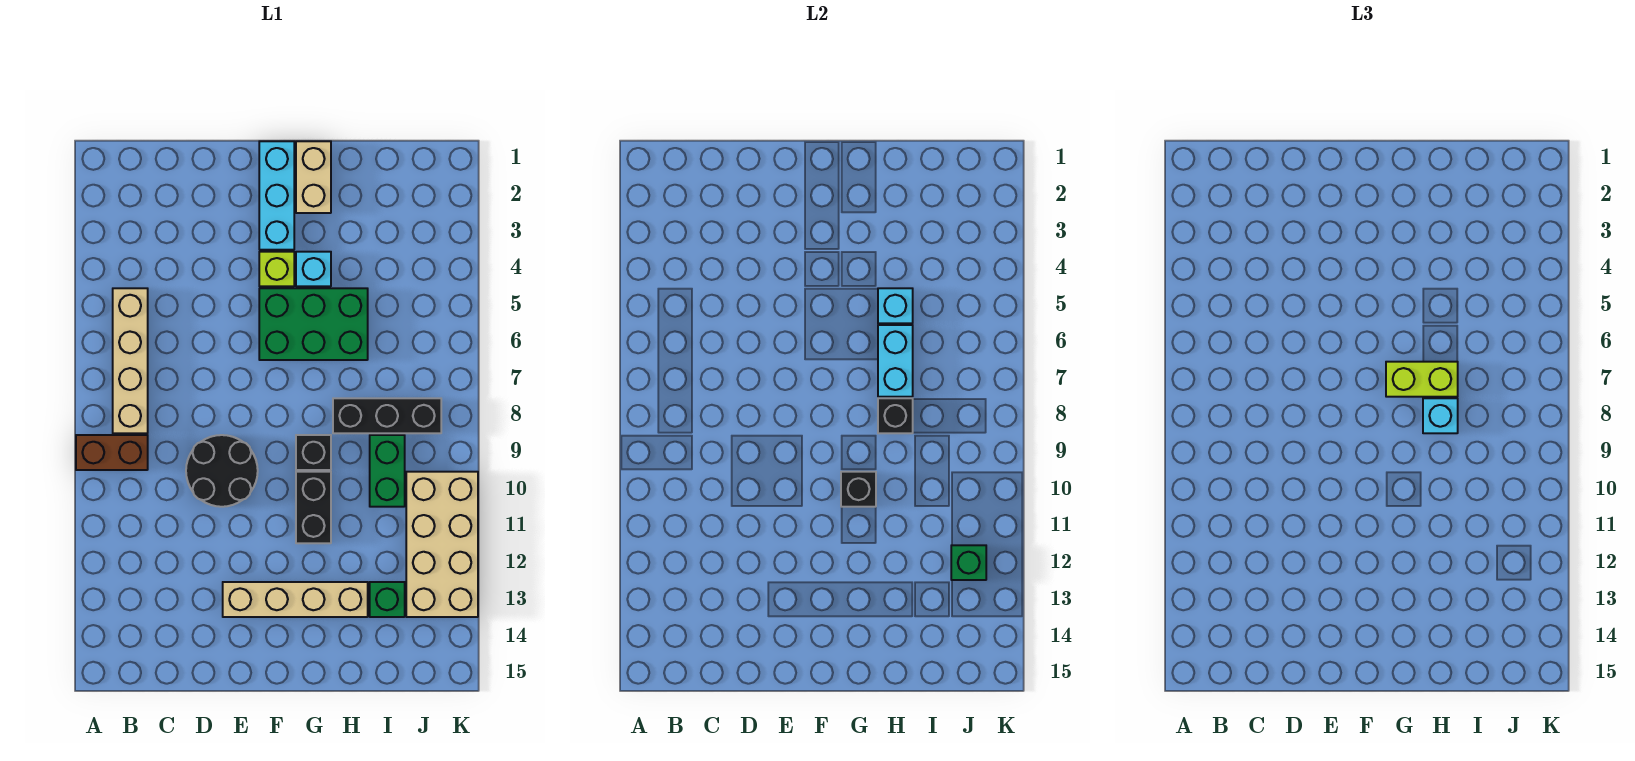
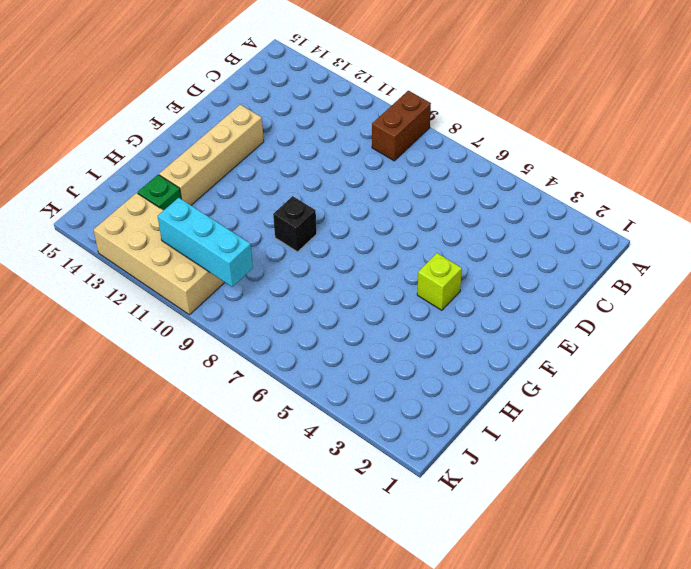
cyan brick J9:J11 level 2 -> cyan brick F1:F3 level 1
none -> tan brick B5:B8 level 1
none -> black round brick D9:E10 level 1
none -> green brick F5:H6 level 1

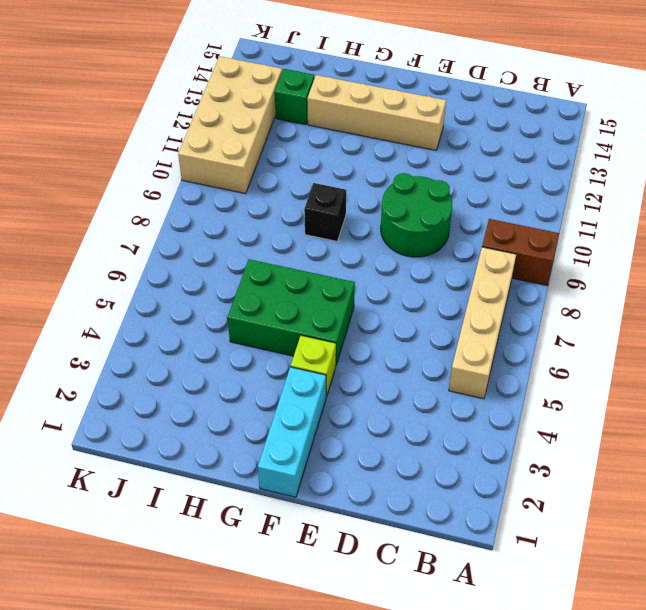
green round brick D9:E10 level 1 -> black round brick D9:E10 level 1
none -> tan brick G1:G2 level 1
none -> cyan brick G4 level 1
none -> black brick G10:G11 level 1

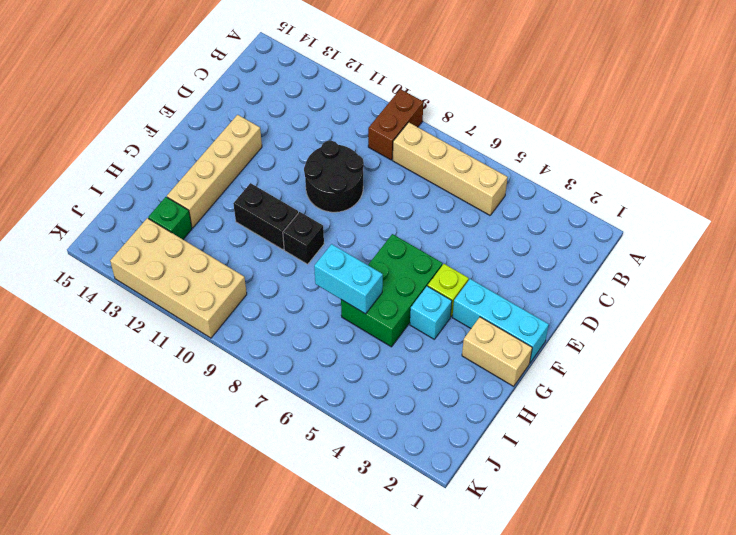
none -> black brick H8:J8 level 1
none -> green brick I9:I10 level 1
none -> black brick G10 level 2

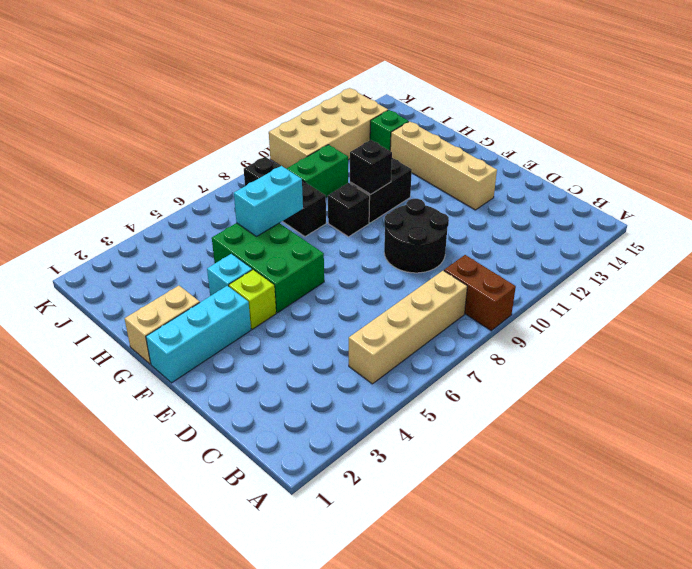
none -> cyan brick H5 level 2
none -> black brick H8 level 2
none -> green brick J12 level 2

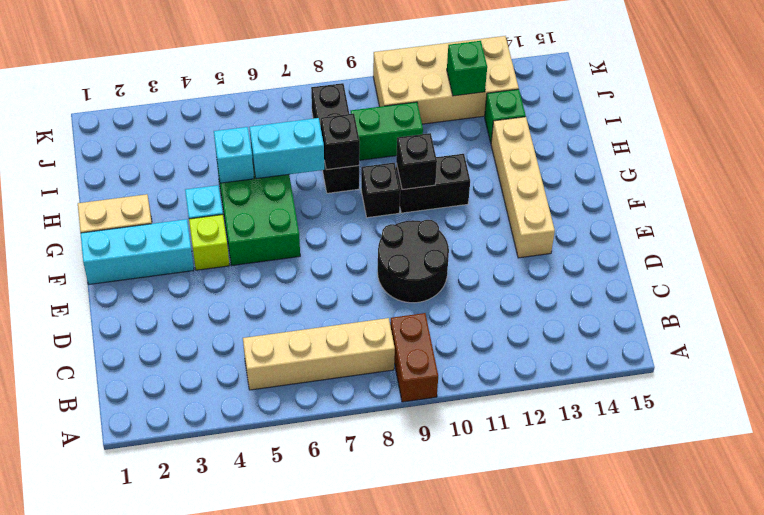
none -> lime brick G7:H7 level 3
none -> cyan brick H8 level 3

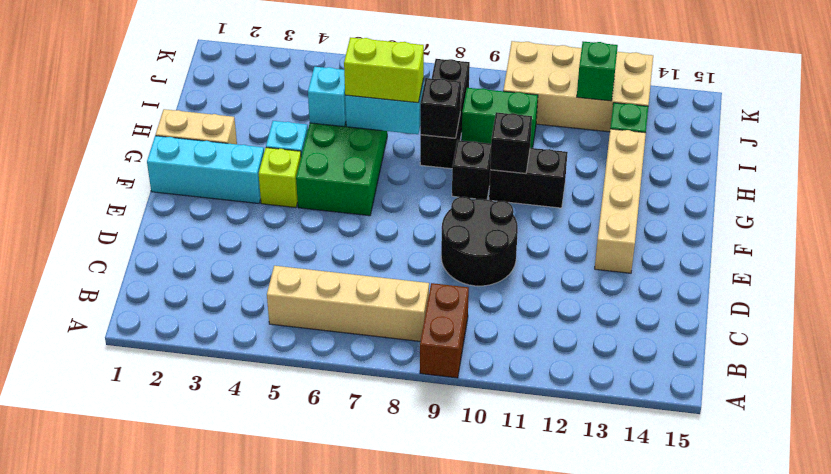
lime brick H6:H7 level 3 -> lime brick G7:H7 level 3
none -> cyan brick H8 level 3

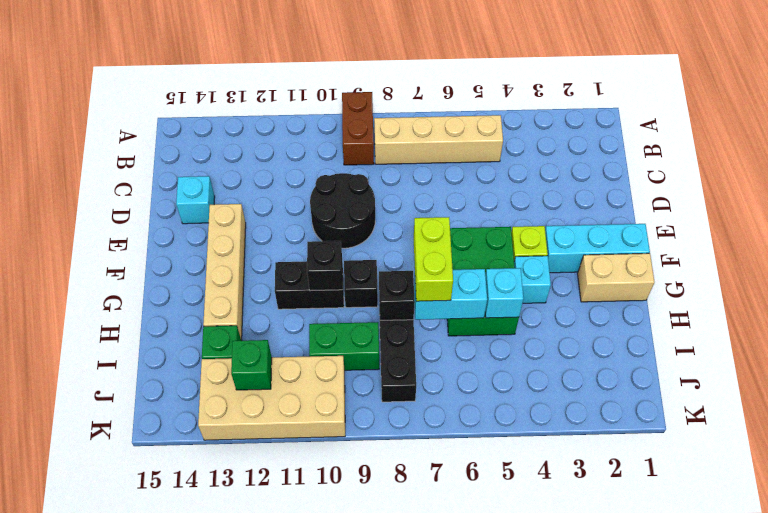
cyan brick D14 level 1 -> cyan brick H8 level 3

